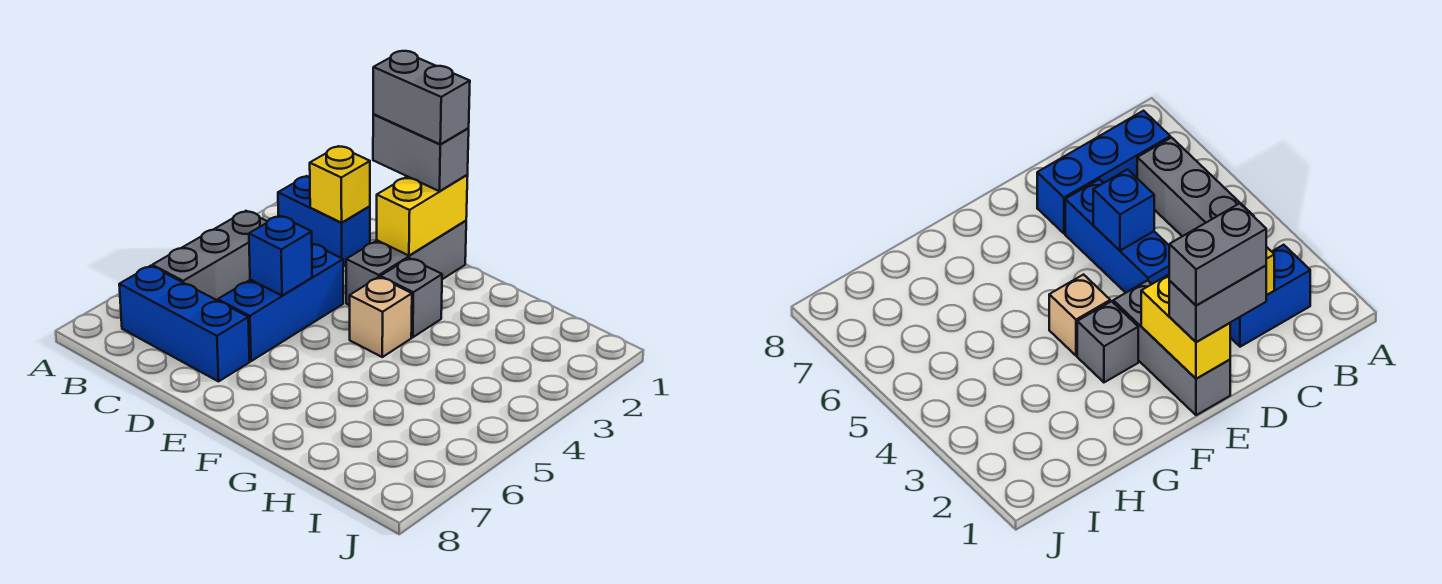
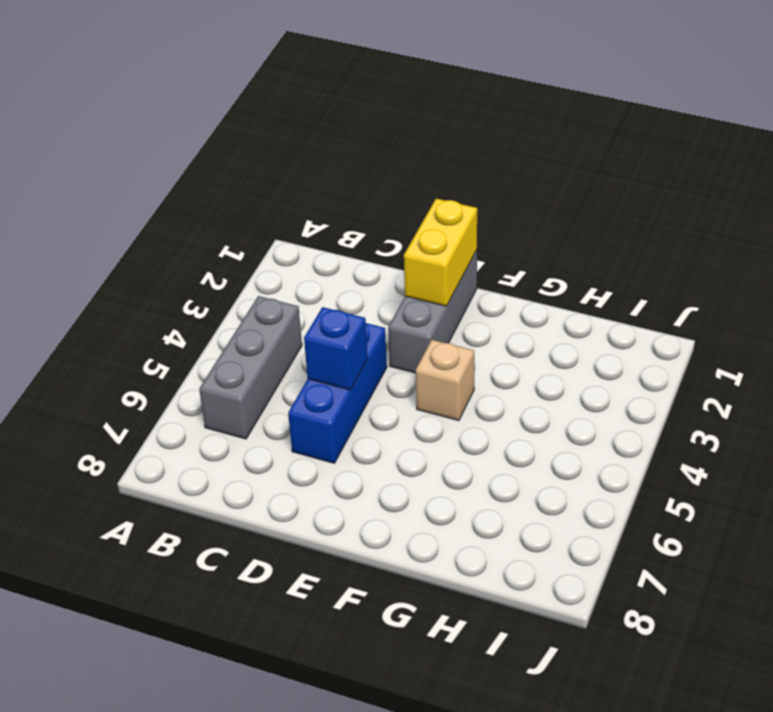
none -> blue brick B2:C2 level 1
none -> blue brick B7:D7 level 1
none -> grey brick F3 level 1

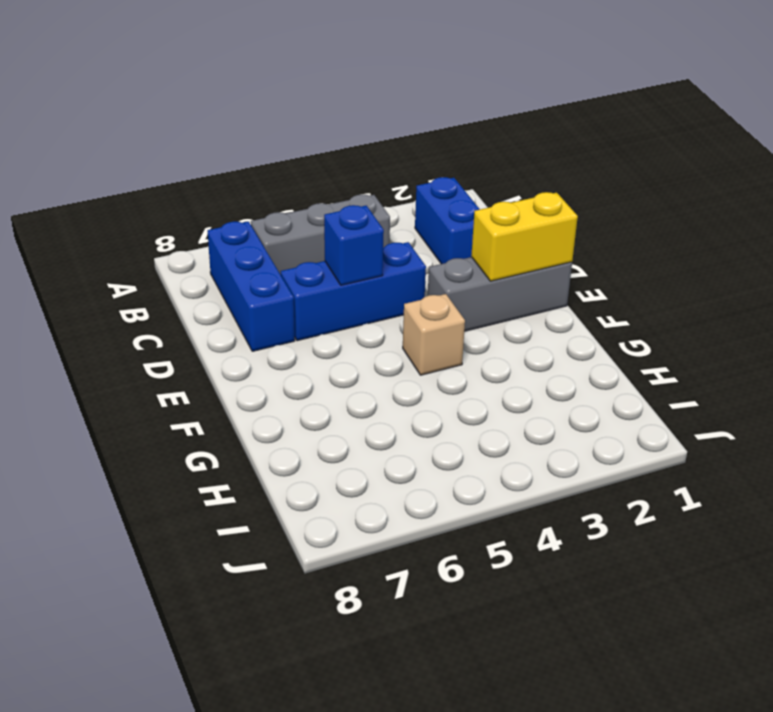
none -> grey brick F3 level 1
none -> yellow brick C2 level 2
none -> grey brick D1:E1 level 3

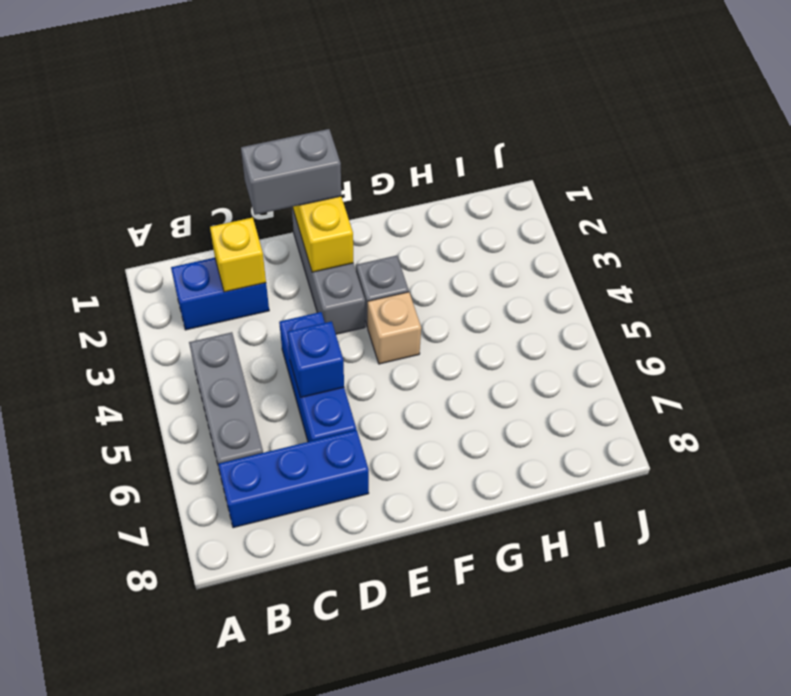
none -> grey brick D1:E1 level 4

